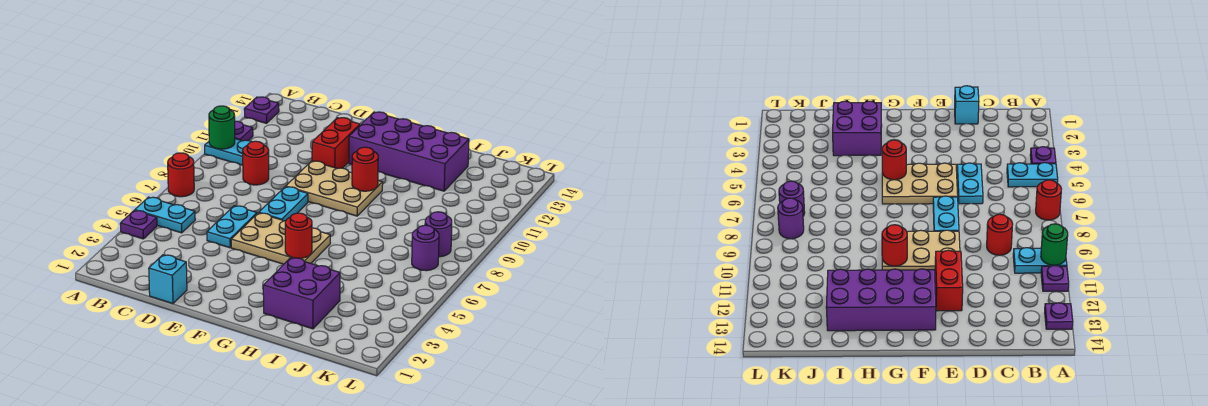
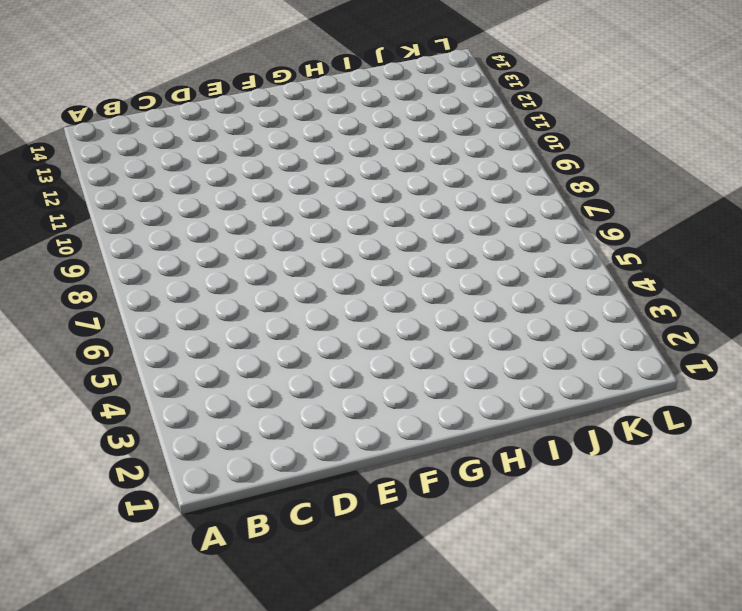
none -> purple plate A4 level 1
none -> cyan plate A5:B5 level 1
none -> red round brick A7 level 1

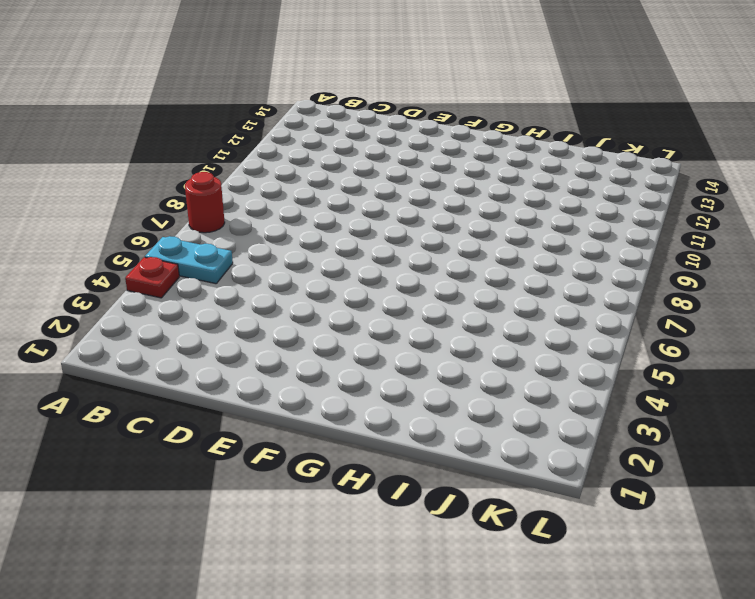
red plate A4 level 1 -> purple plate A4 level 1
none -> cyan plate A10:B10 level 1
none -> purple plate A11 level 1
none -> purple plate A13 level 1

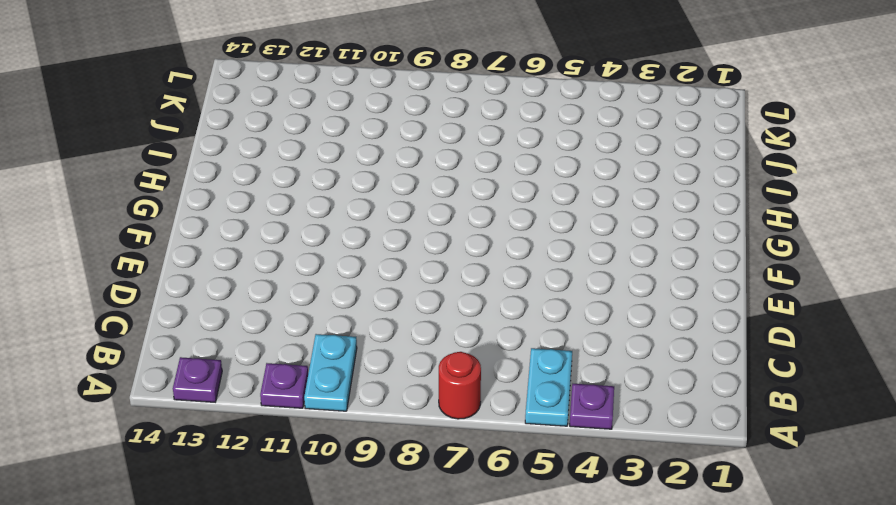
none -> red round brick C9 level 1
none -> cyan brick D1 level 1
none -> cyan plate D5:D6 level 1

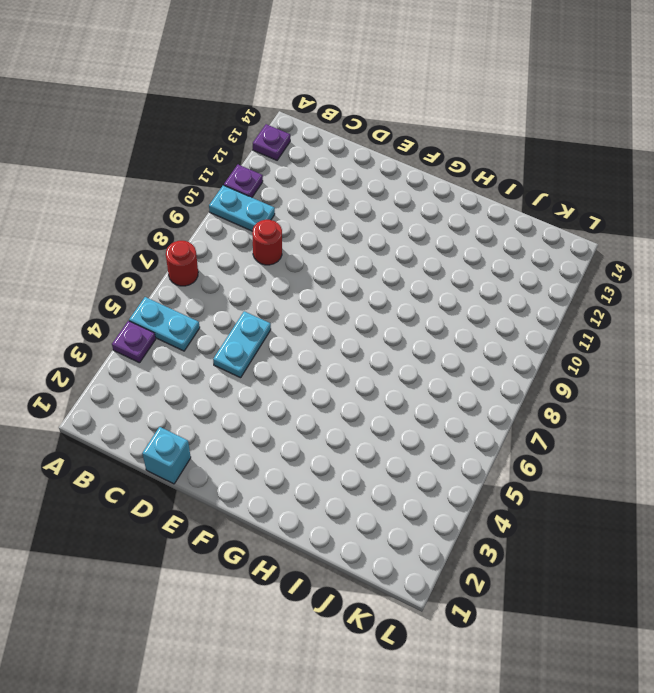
none -> tan plate E5:G6 level 1
none -> cyan plate E7:E8 level 1
none -> tan plate E9:G10 level 1

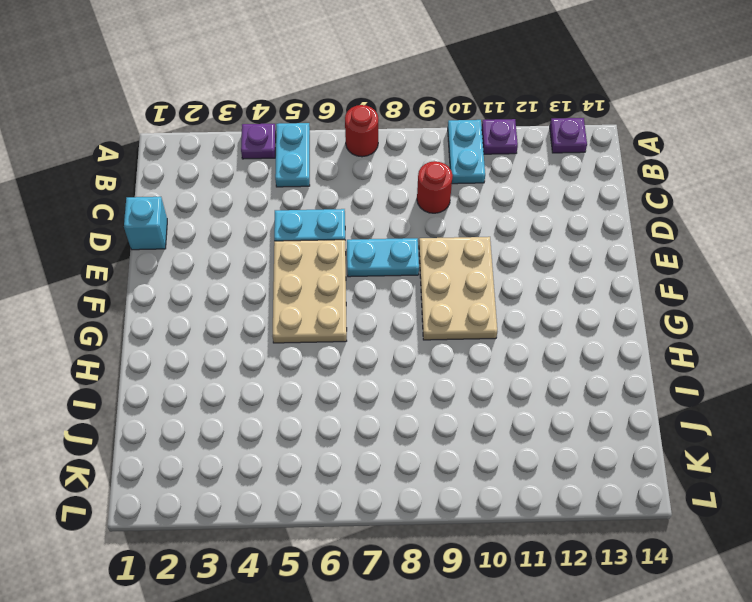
none -> red brick E11:E12 level 1
none -> purple brick F12:I13 level 1
none -> purple brick H2:I3 level 1

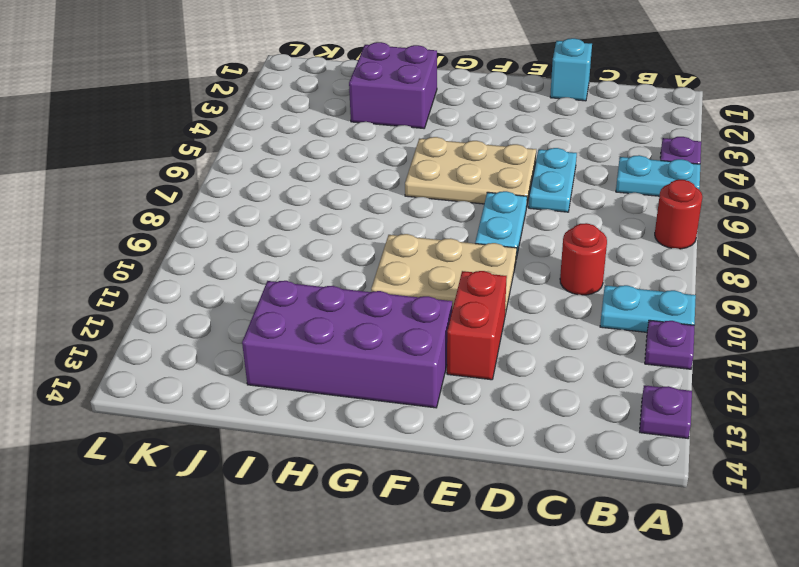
none -> purple round brick K7 level 1
none -> purple round brick K8 level 1
none -> green round brick A10 level 2

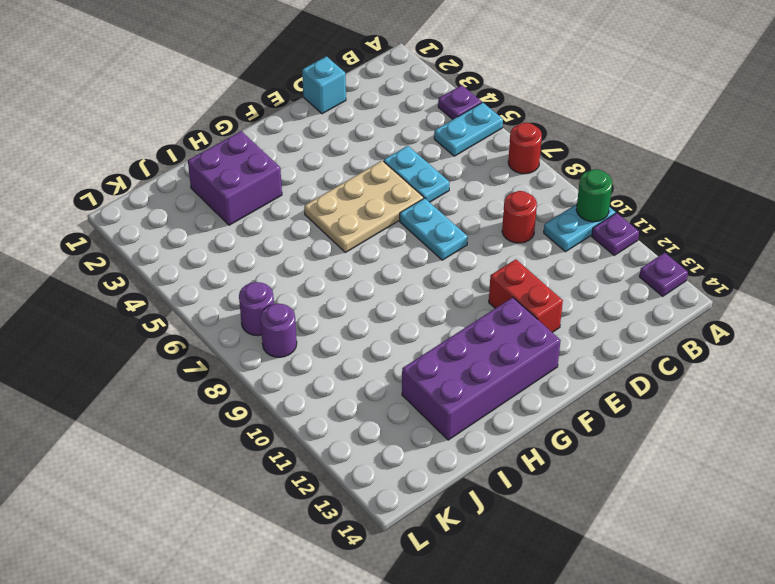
none -> tan plate E9:G10 level 1
none -> red round brick G5 level 2
none -> red round brick G10 level 2

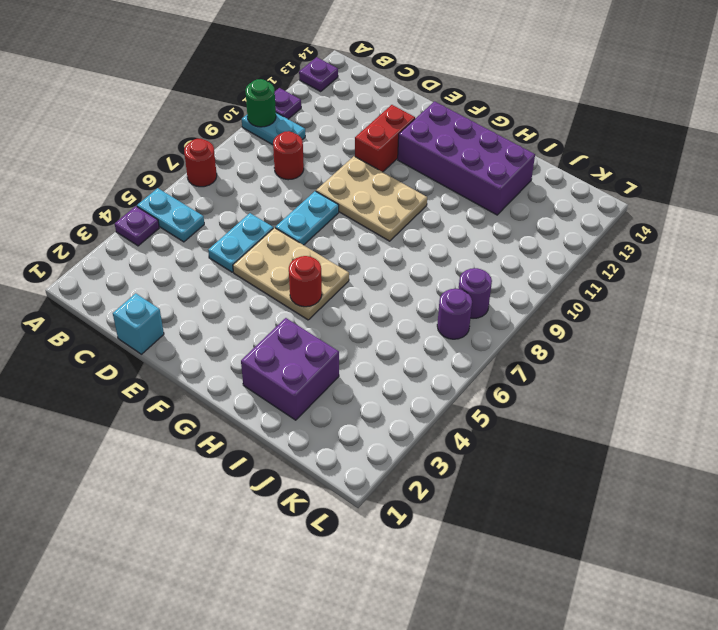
none -> red round brick G10 level 2

